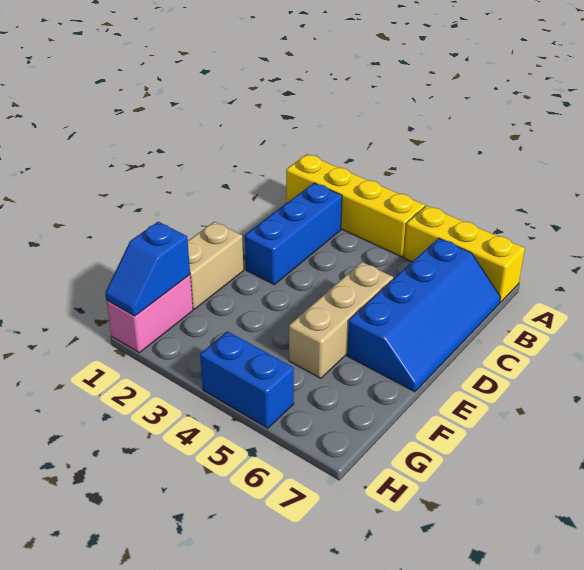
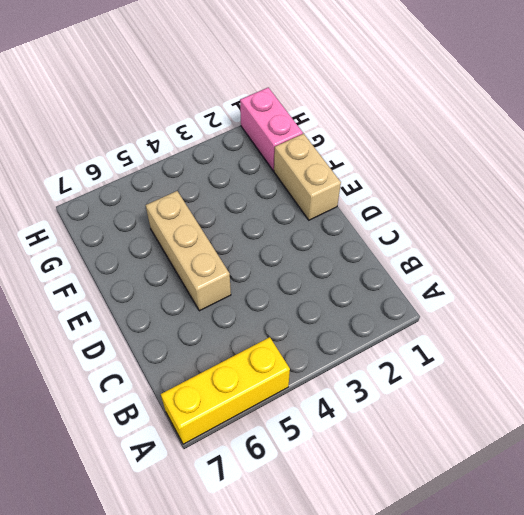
none -> yellow brick A1:A4 level 1
none -> blue brick B2:D2 level 1

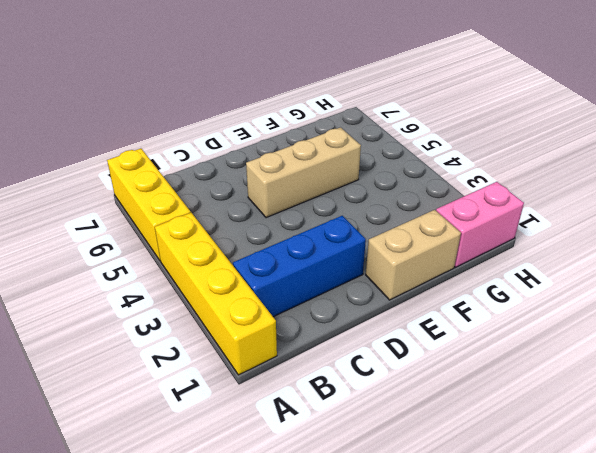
none -> blue slope B6:E7 level 1 top 6
none -> blue brick H4:H5 level 1

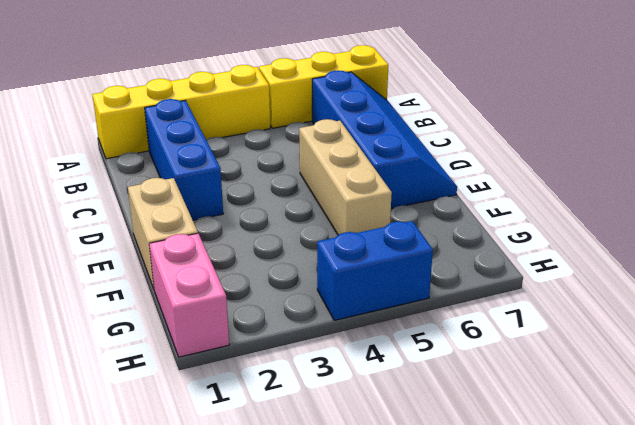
none -> blue slope G1:H1 level 2 top G

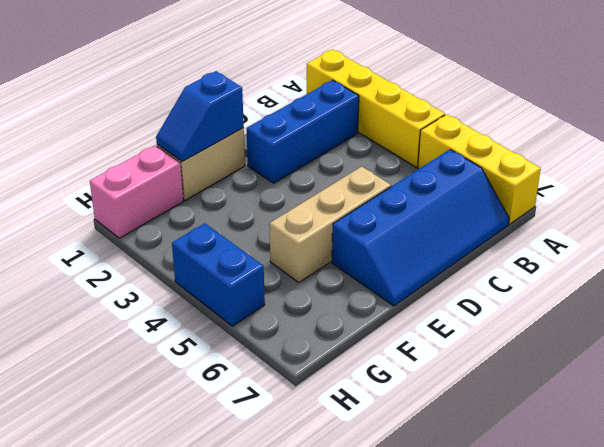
blue slope E1:F1 level 2 top E -> blue slope G1:H1 level 2 top G

